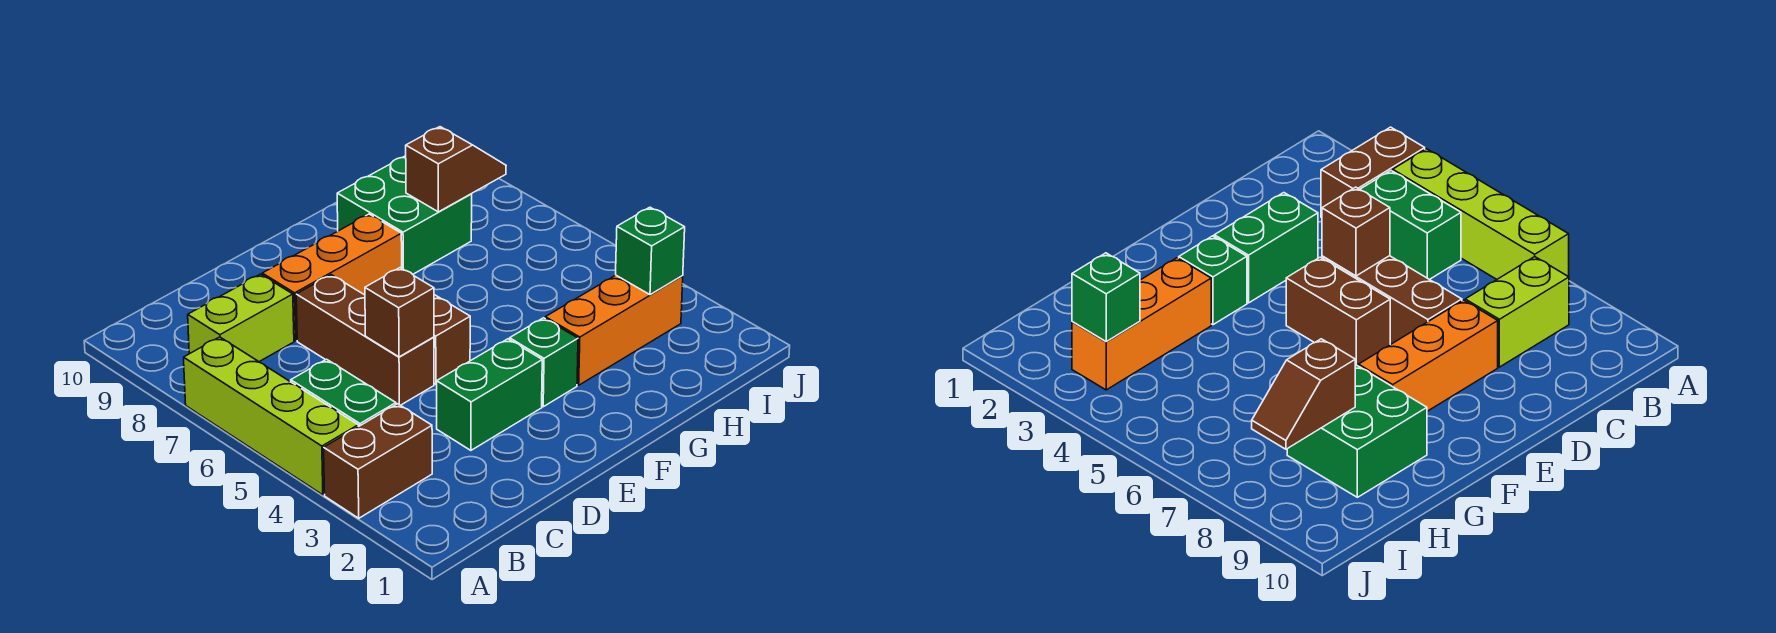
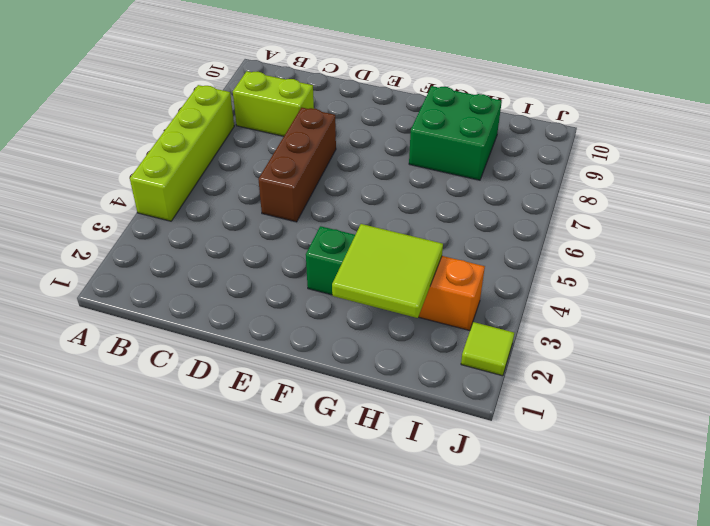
lime tile G2:H3 level 2 -> none
lime tile J2 level 1 -> none
none -> brown brick A3:B3 level 1
none -> green brick B4:B5 level 1
none -> green brick D3:E3 level 1

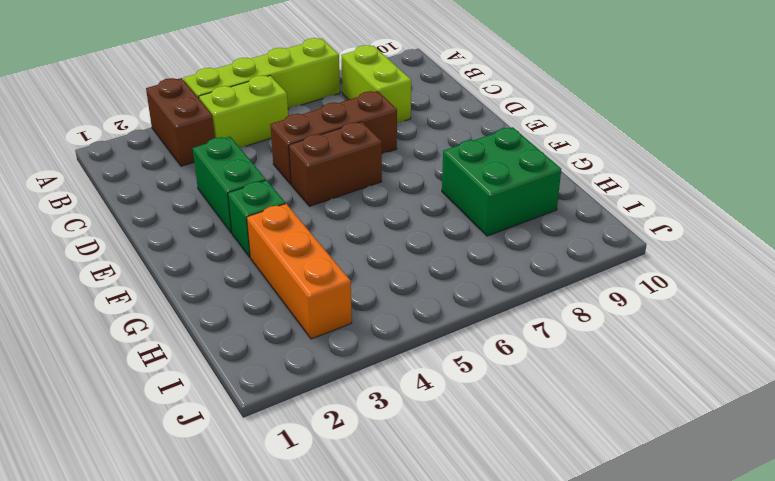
lime brick B4:B5 level 1 -> green brick B4:B5 level 1
none -> orange brick D8:F8 level 1
none -> brown brick D5 level 2
none -> brown slope H8:I8 level 2 top H

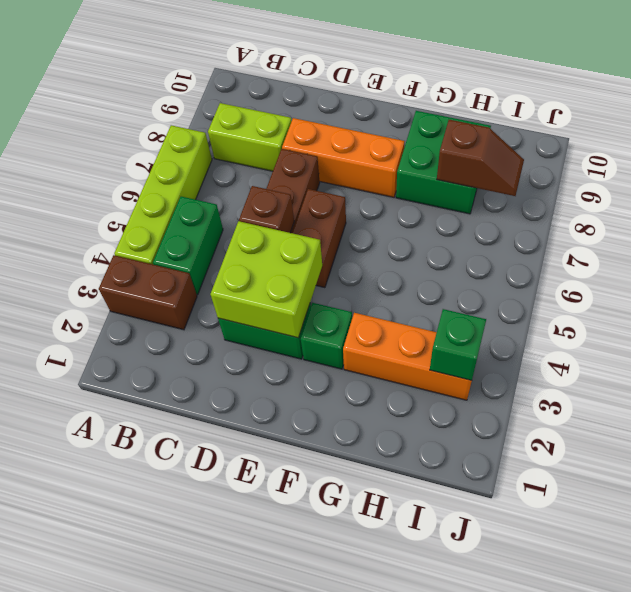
lime brick D3:E4 level 2 -> none

